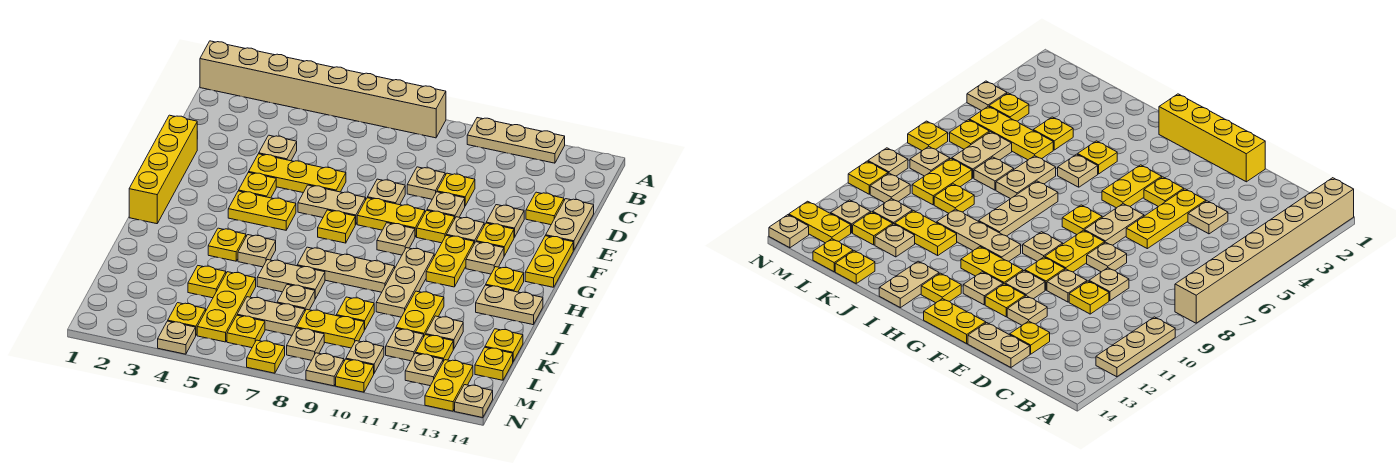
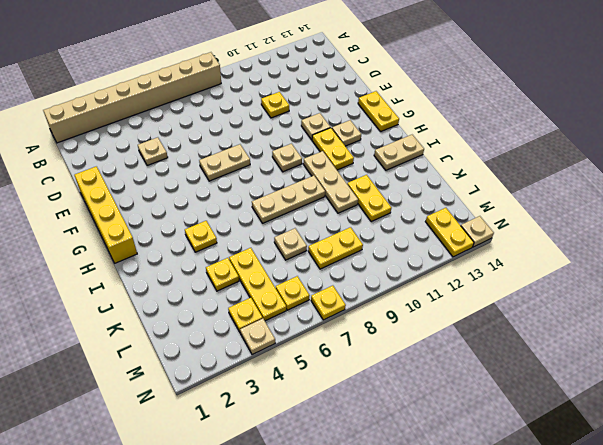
none -> tan plate A10:A12 level 1
none -> tan plate D9 level 1
none -> yellow plate D13 level 1
none -> tan plate D14:E14 level 1

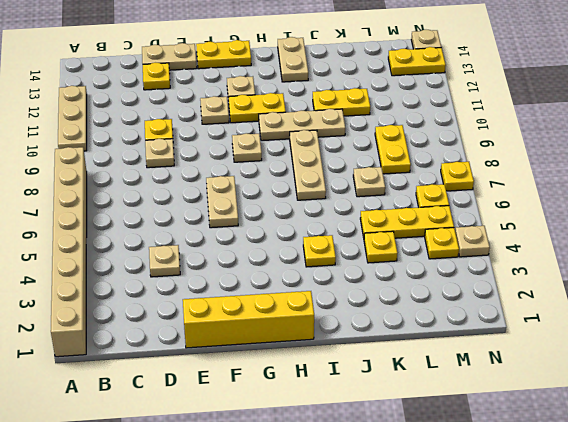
none -> yellow plate E4:E6 level 1
none -> tan plate E8 level 1
none -> tan plate E10 level 1
none -> tan plate E12 level 1

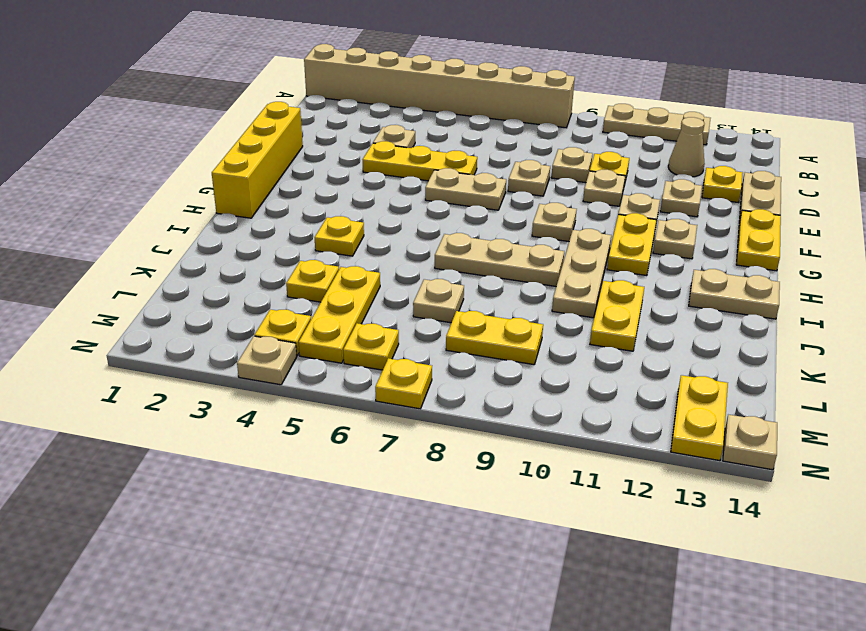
tan cone C12 level 1 -> none
none -> yellow plate F4 level 1
none -> yellow plate F8:F9 level 1
none -> yellow plate F10 level 1
none -> yellow plate F12 level 1

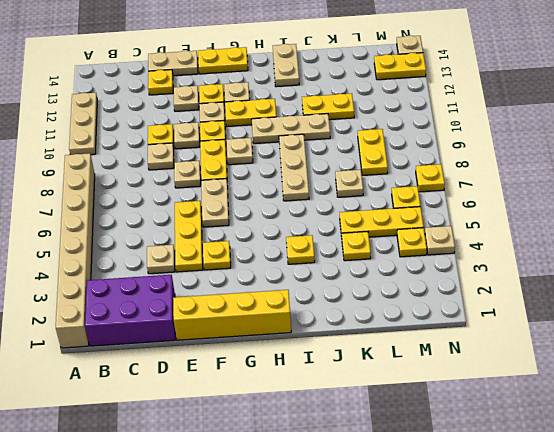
purple brick B1:D2 level 1 -> none
none -> yellow plate G4:G5 level 1
none -> yellow plate G7 level 1
none -> yellow plate H13 level 1
none -> tan plate I5 level 1

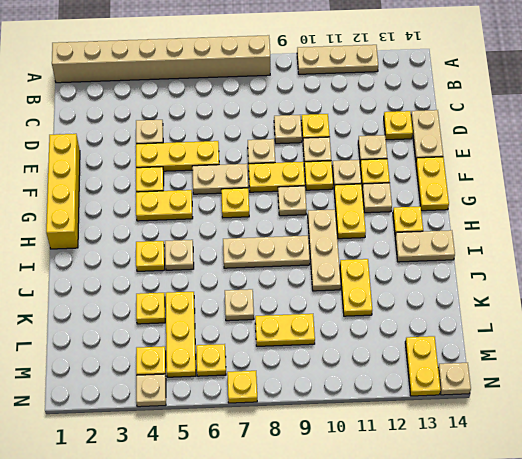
none -> tan plate J6:J7 level 1
none -> yellow plate K9 level 1
none -> tan plate K12 level 1
none -> yellow plate K14 level 1

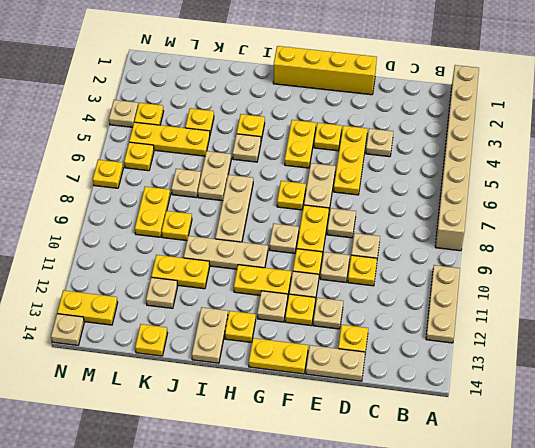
none -> tan plate L6:L7 level 1
none -> tan plate L11 level 1
none -> yellow plate L12 level 1
none -> yellow plate L14 level 1

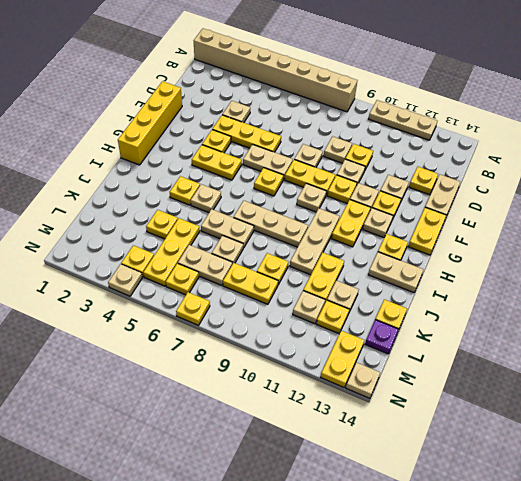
purple plate L14 level 1 -> yellow plate L14 level 1
none -> tan plate M8 level 1
none -> tan plate M10 level 1
none -> tan plate M12 level 1
none -> tan plate N9 level 1

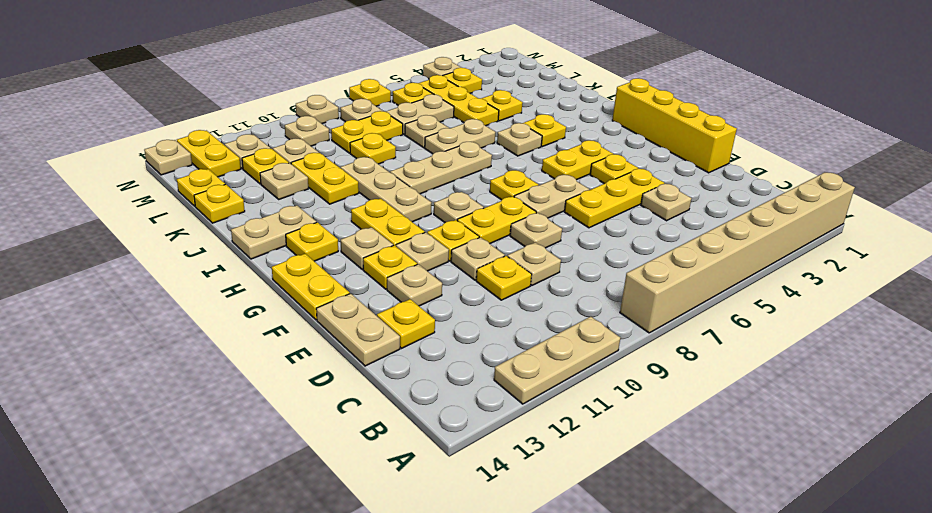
none -> yellow plate N10 level 1

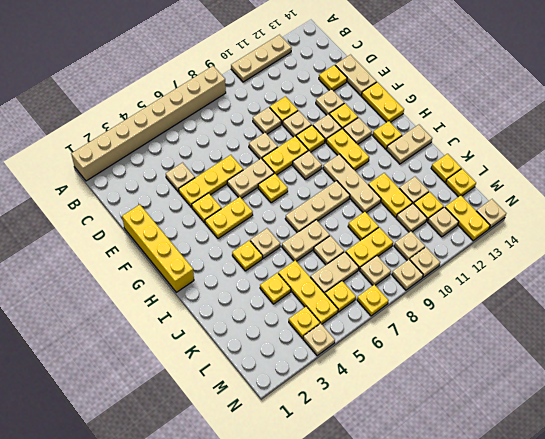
tan plate N10 level 1 -> yellow plate N10 level 1

